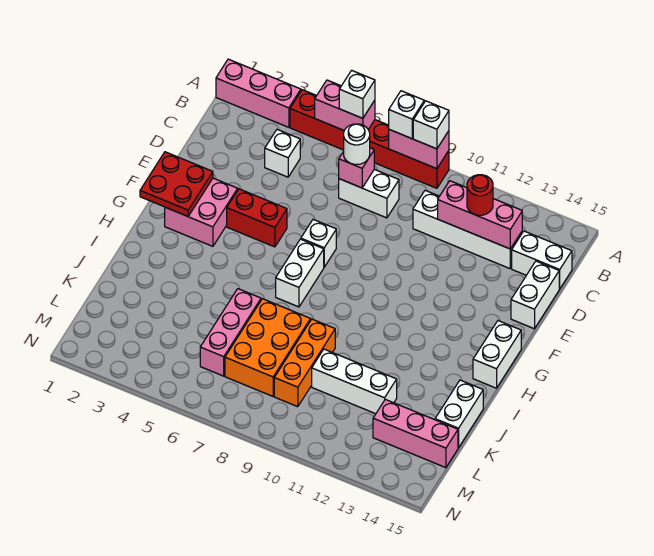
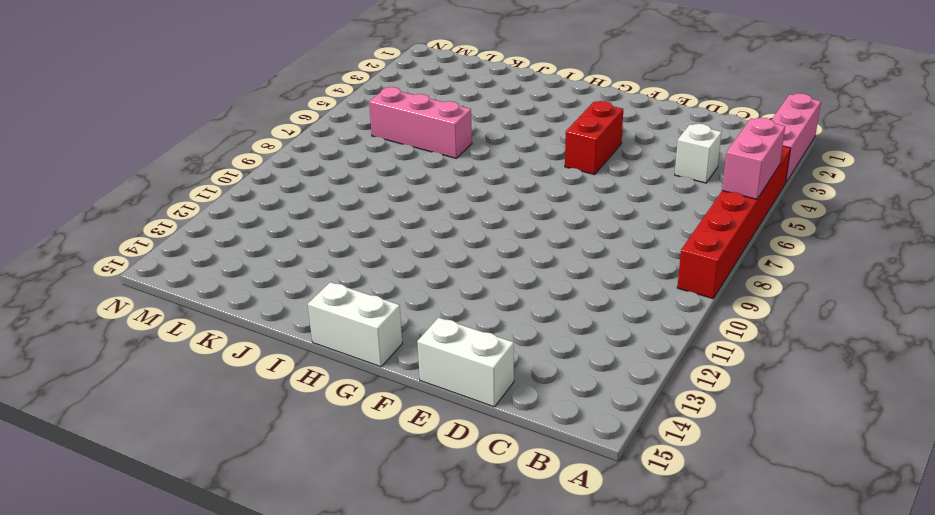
none -> white brick C7:C8 level 1
none -> white brick C10:C13 level 1
none -> white brick C14:C15 level 1

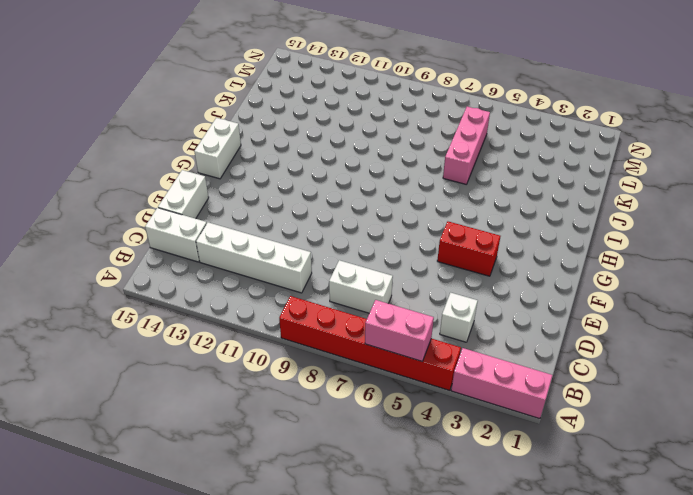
none -> pink brick F2:G3 level 1
none -> white brick F7 level 1
none -> white brick G7:H7 level 1

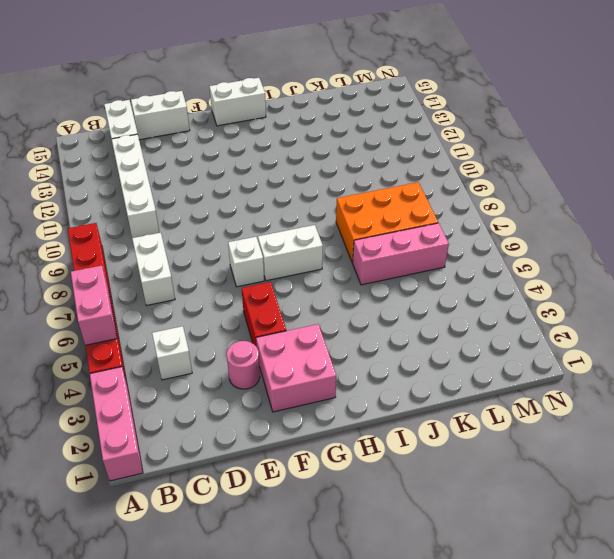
pink round brick E3 level 1 -> none
none -> orange brick J9:L9 level 1
none -> white brick J15:K15 level 1
none -> white brick K10:K12 level 1

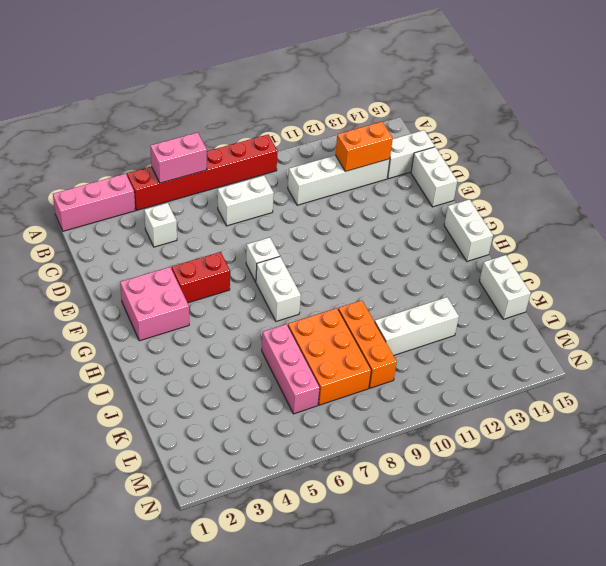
orange brick C12:C13 level 2 -> pink brick C11:C13 level 2
none -> pink brick L13:L15 level 1
none -> pink brick A8:A9 level 2
none -> pink brick C7 level 2

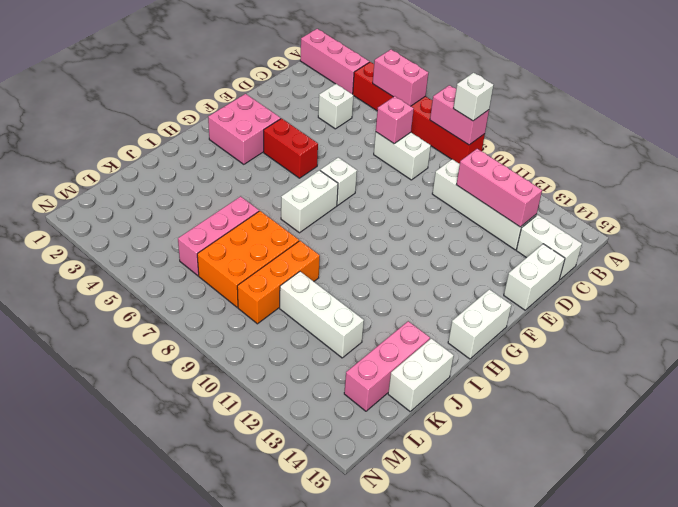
pink brick J14:L14 level 1 -> pink brick L13:L15 level 1
none -> red plate F1:G2 level 2
none -> white brick A6 level 3
none -> white brick A8 level 3

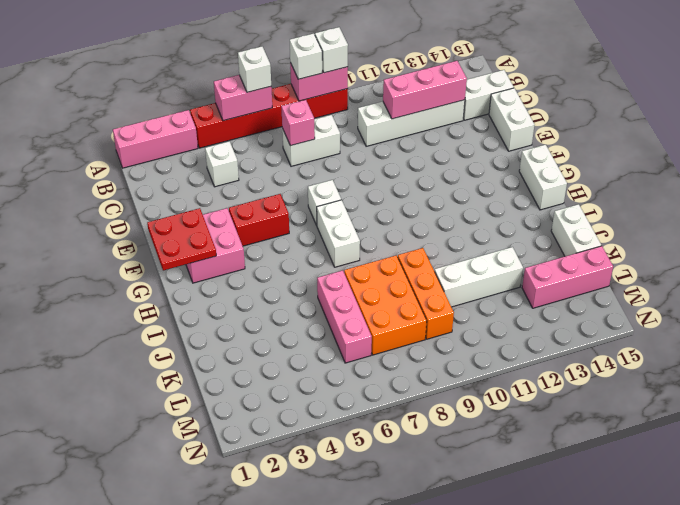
none -> white round brick C7 level 3
none -> red round brick C12 level 3

